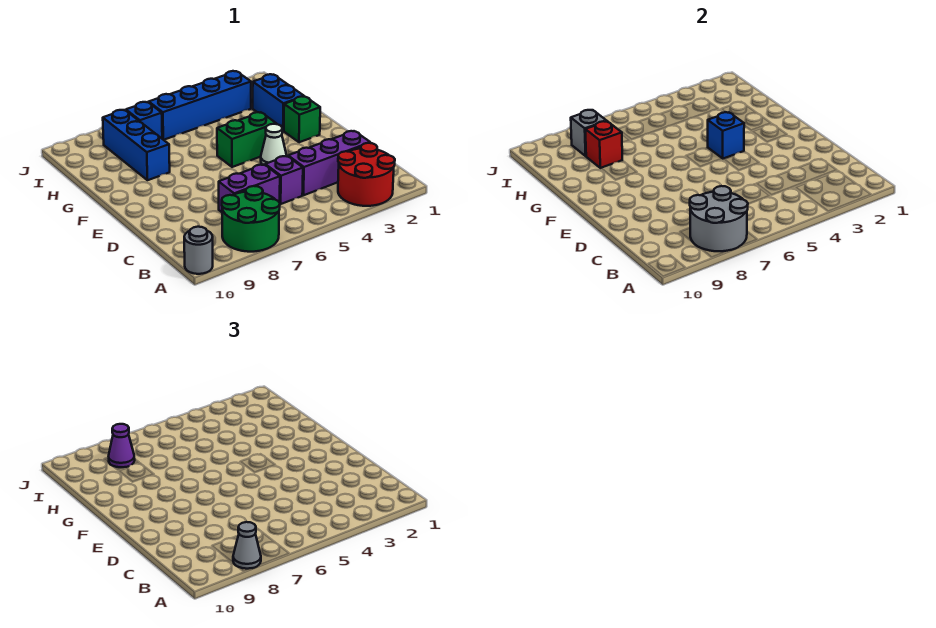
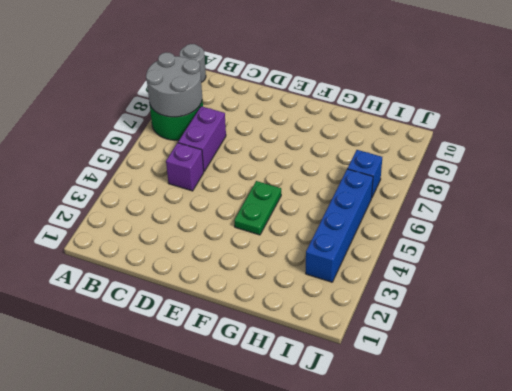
green plate F4:F5 level 1 -> green brick F4:F5 level 1
none -> red round brick A2:B3 level 1
none -> purple brick C2:C4 level 1
none -> white cone E4 level 1

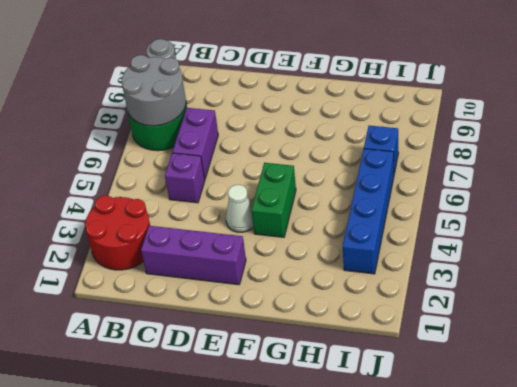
purple brick C2:E2 level 1 -> purple brick C2:C4 level 1
none -> green brick F2 level 1
none -> blue brick G2:H2 level 1
none -> blue brick G8:I8 level 1

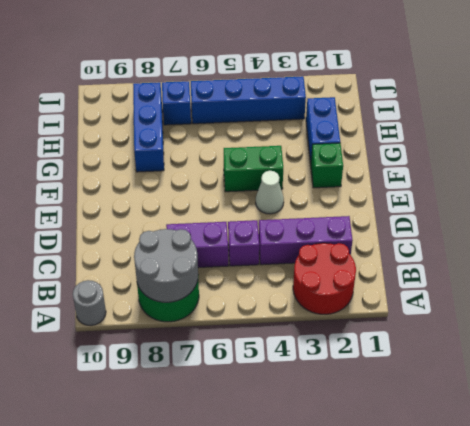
none -> blue brick F4 level 2
none -> red brick H8 level 2
none -> grey brick I8 level 2

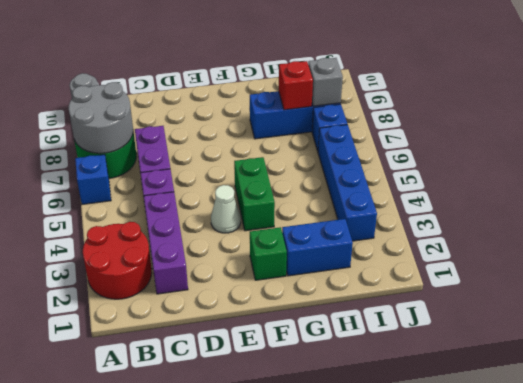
blue brick A6 level 1 -> blue brick F4 level 2
none -> grey cone A8 level 3
none -> purple cone I8 level 3

